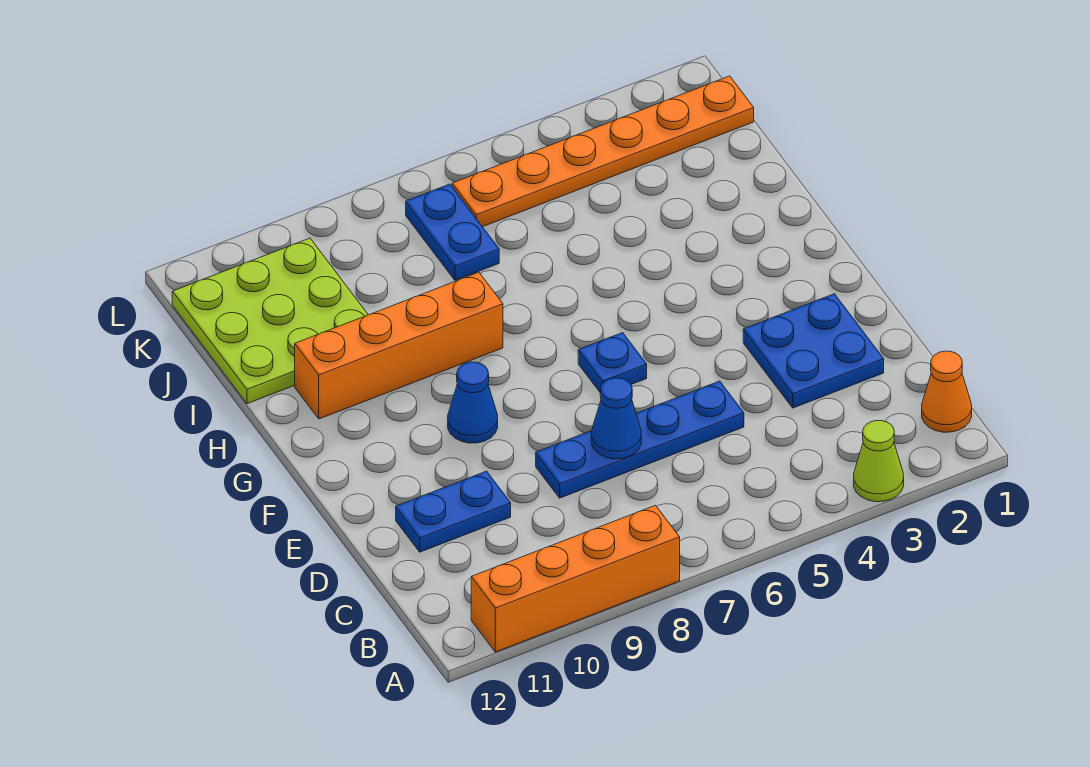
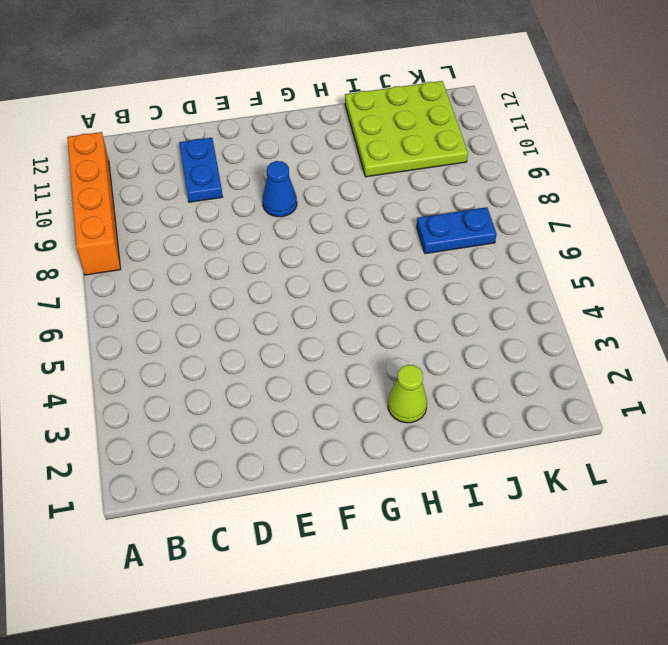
lime cone H2 level 1 -> lime cone A3 level 1
none -> orange cone B1 level 1
none -> blue plate D2:E3 level 1
none -> blue plate D5:D8 level 1

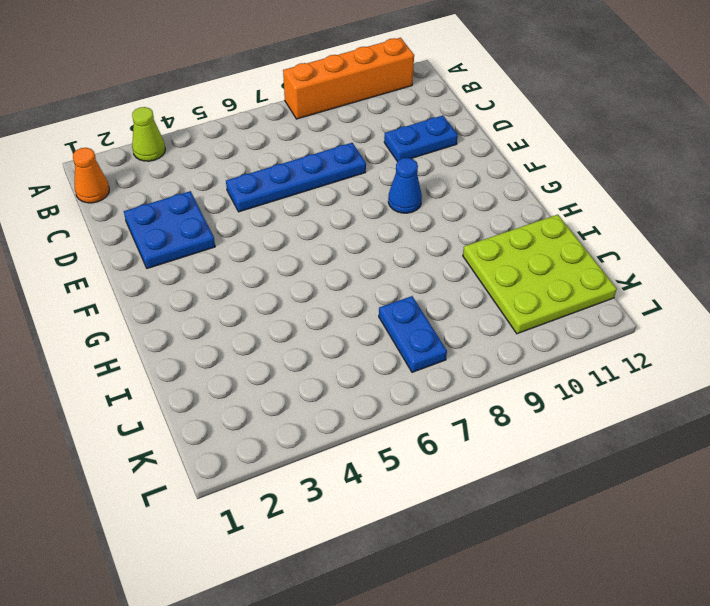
none -> blue plate F6 level 1
none -> orange brick H8:H11 level 1
none -> orange plate K1:K6 level 1

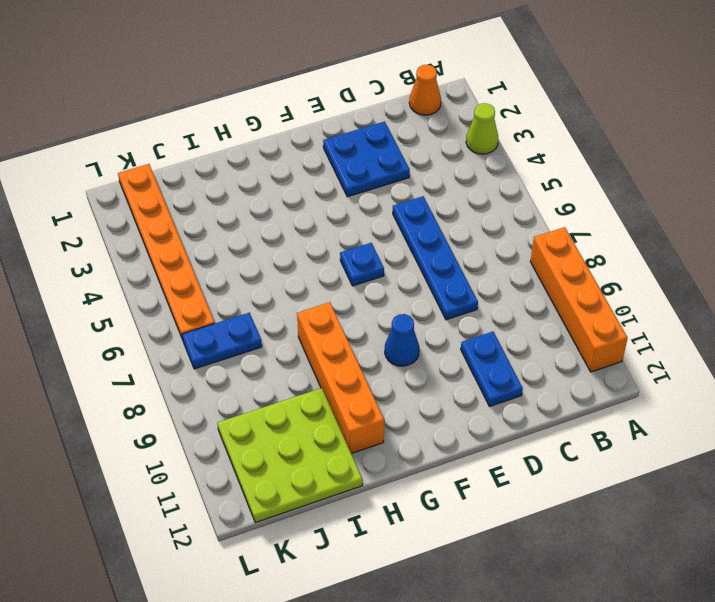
none -> blue cone D7 level 2

